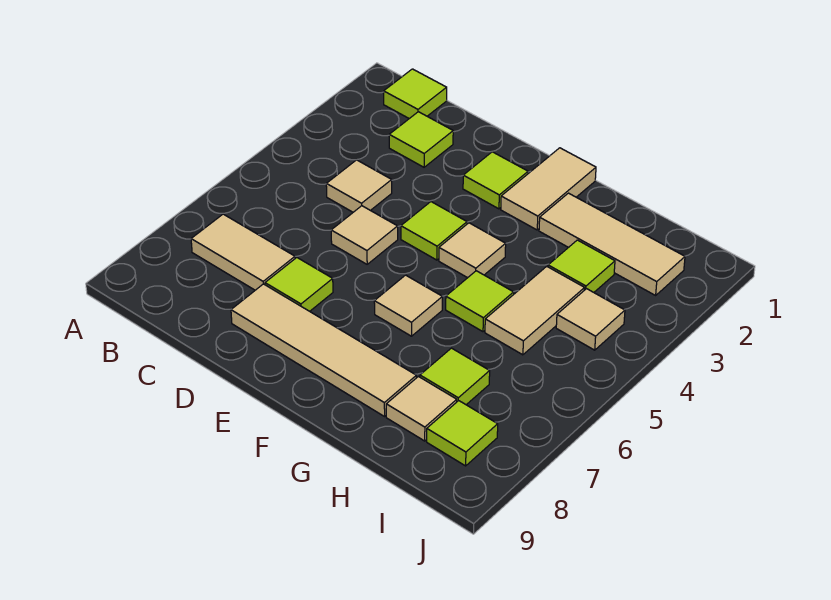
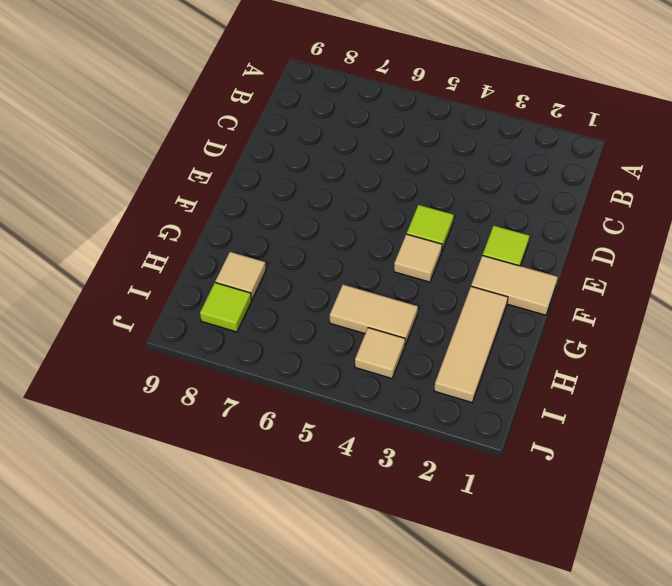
none -> lime tile B1 level 1
none -> tan tile B7:C7 level 1
none -> lime tile C2 level 1

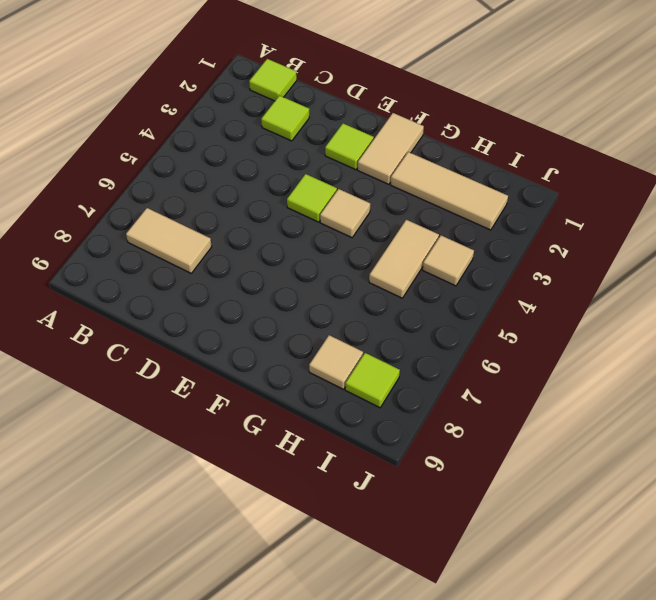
none -> tan tile C4 level 1
none -> tan tile D5 level 1
none -> lime tile D7 level 1

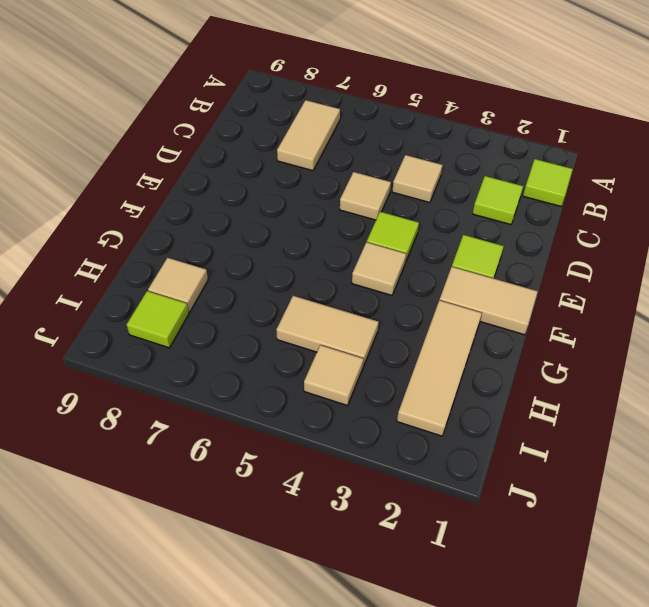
none -> lime tile D7 level 1
none -> tan tile D8:G8 level 1
none -> tan tile F6 level 1

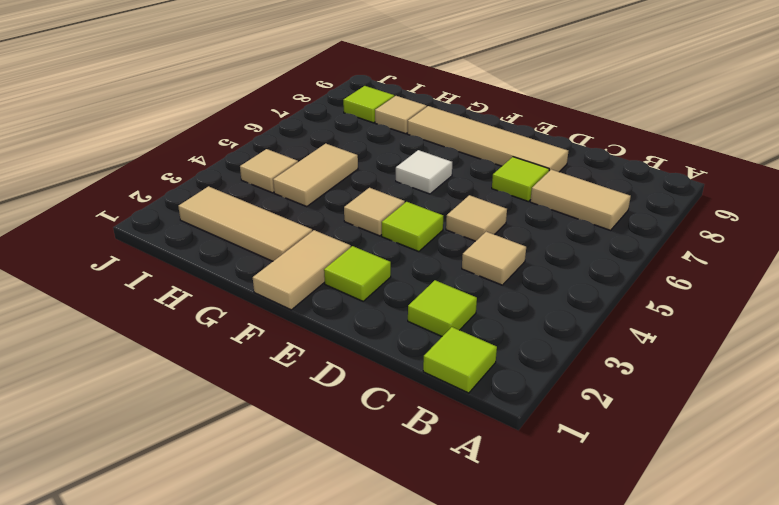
white tile F6 level 1 -> tan tile F6 level 1
none -> lime tile G5 level 1
none -> lime tile H3 level 1
none -> lime tile H7 level 1

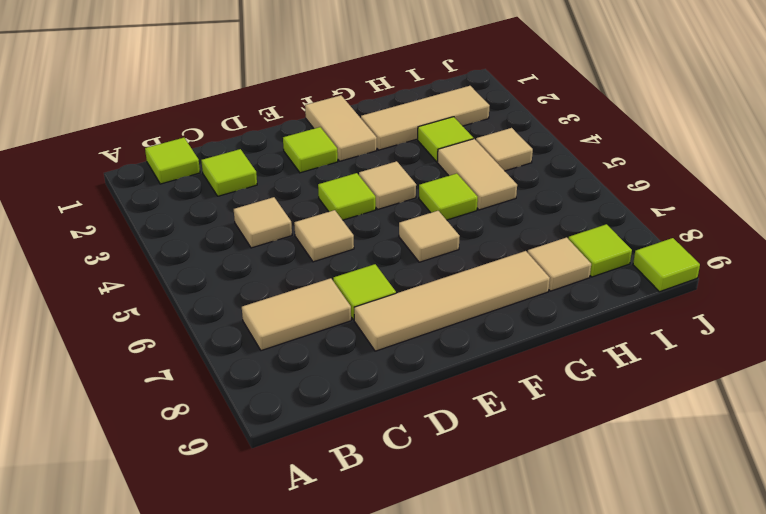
lime tile J9 level 1 -> lime tile H7 level 1

